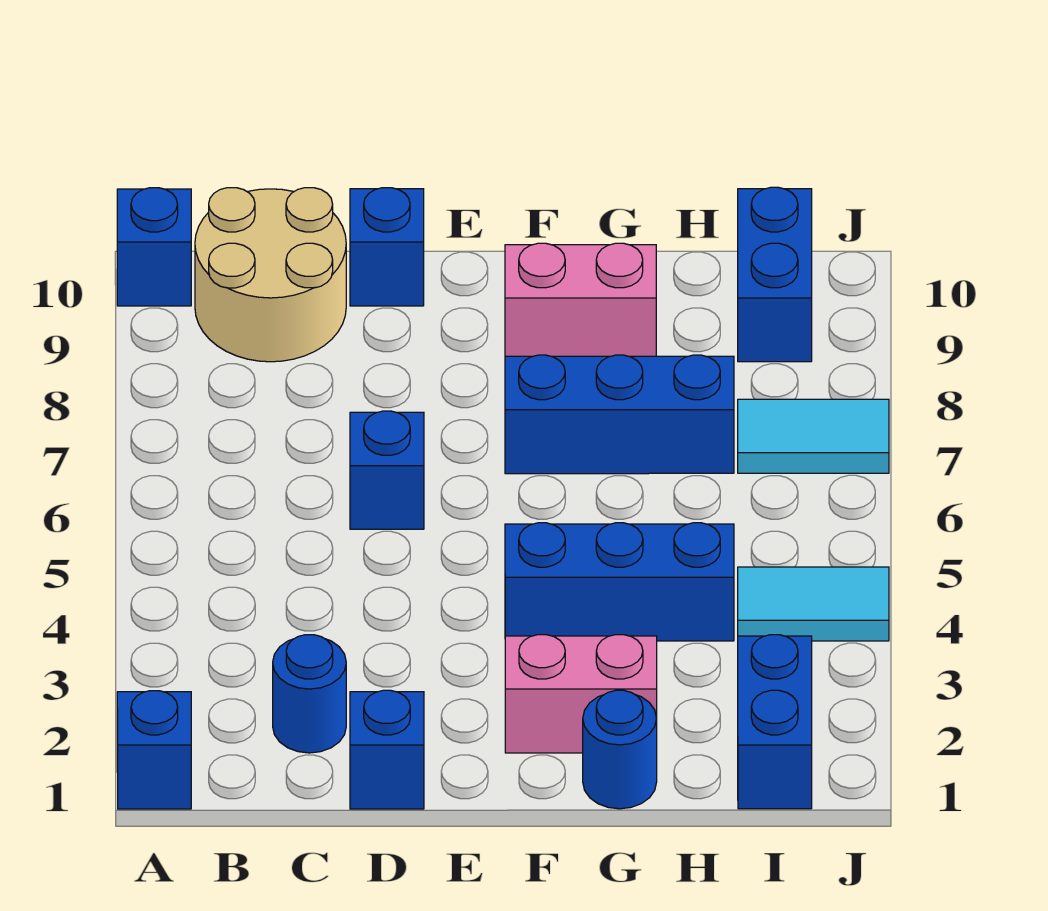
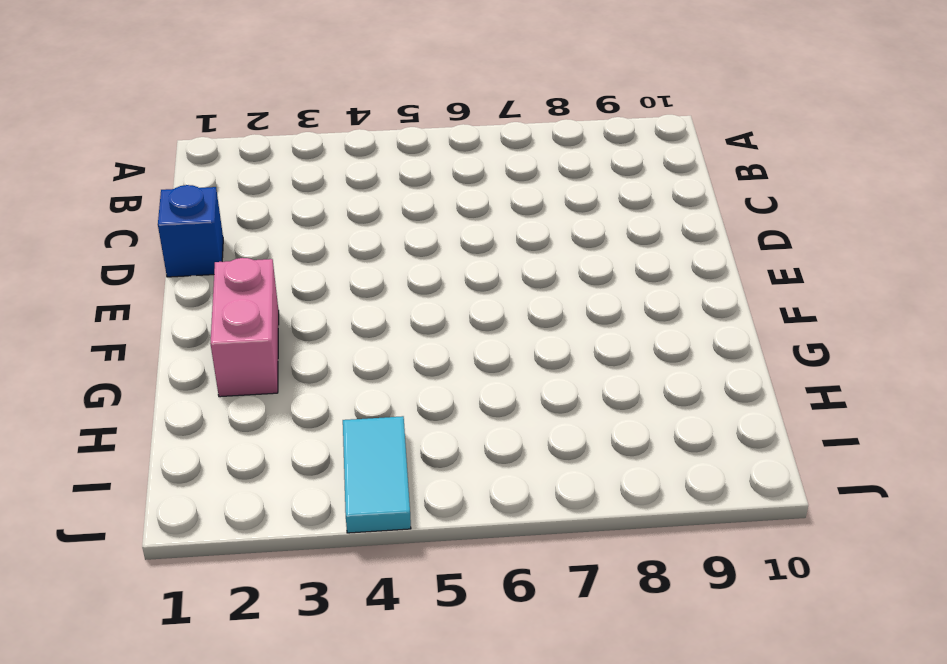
none -> blue brick A1 level 1
none -> blue brick A10 level 1
none -> tan round brick B9:C10 level 1

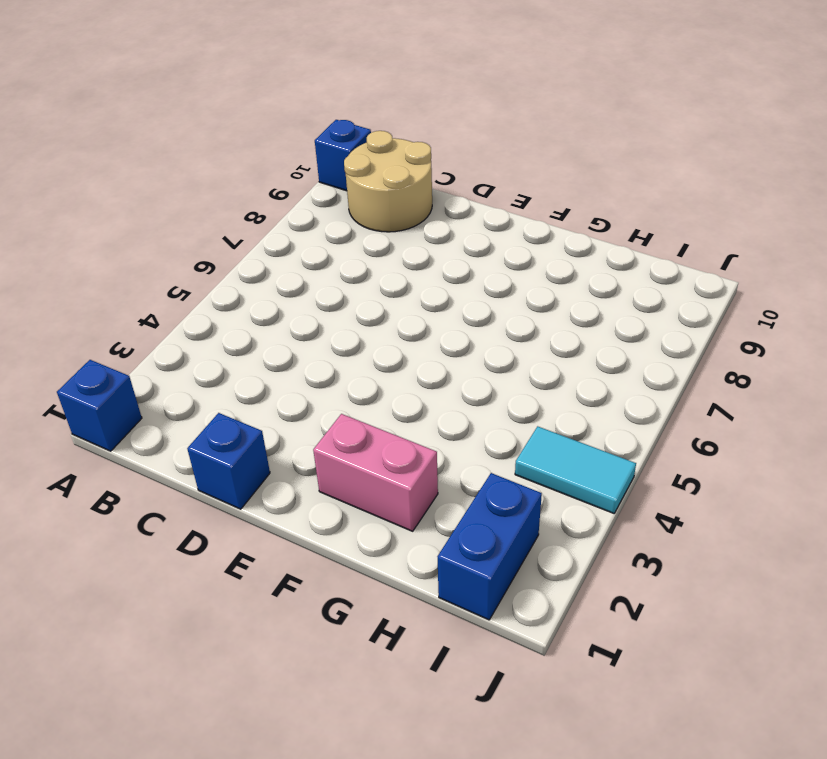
none -> blue round brick C2 level 1
none -> blue brick D6 level 1
none -> blue brick D10 level 1

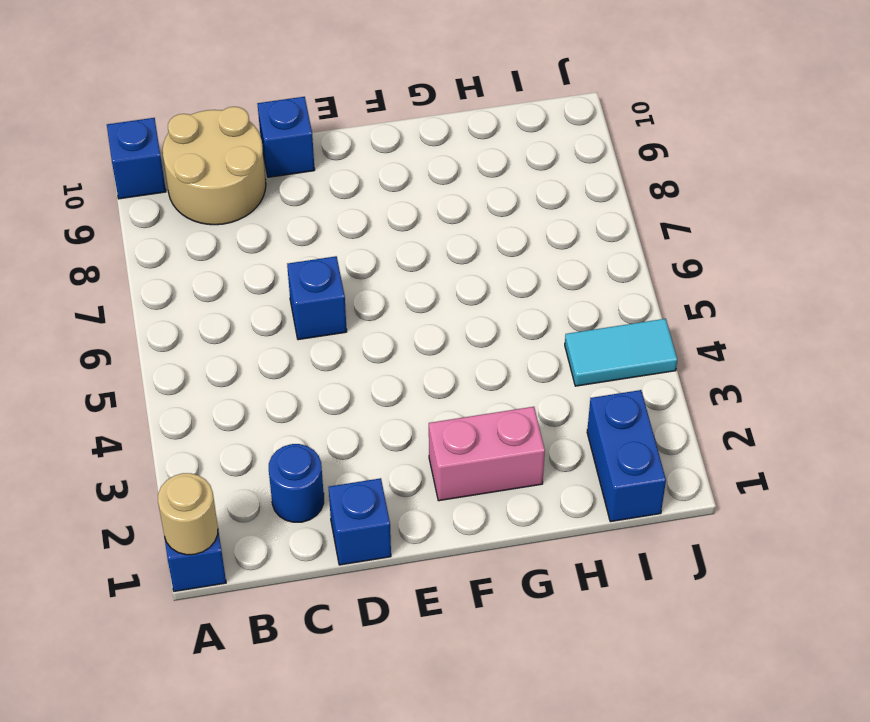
tan round brick A1 level 2 -> none
none -> blue brick F4:H4 level 1
none -> blue brick F7:H7 level 1
none -> pink brick F9:G9 level 1

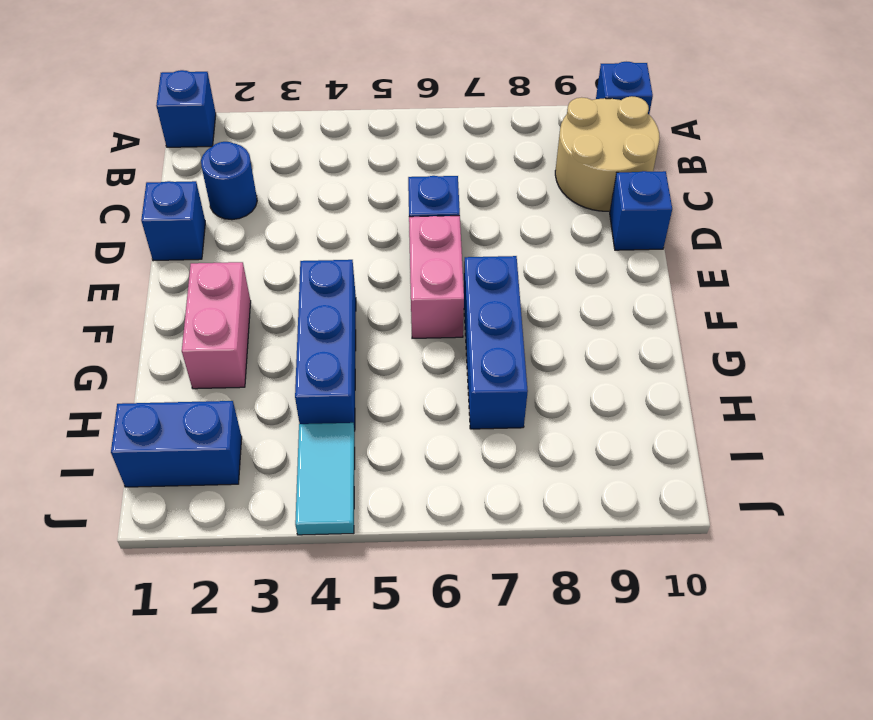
pink brick E6:F6 level 1 -> pink brick F9:G9 level 1
none -> blue round brick G1 level 1
none -> cyan tile I7:J7 level 1
none -> blue brick I9:I10 level 1

